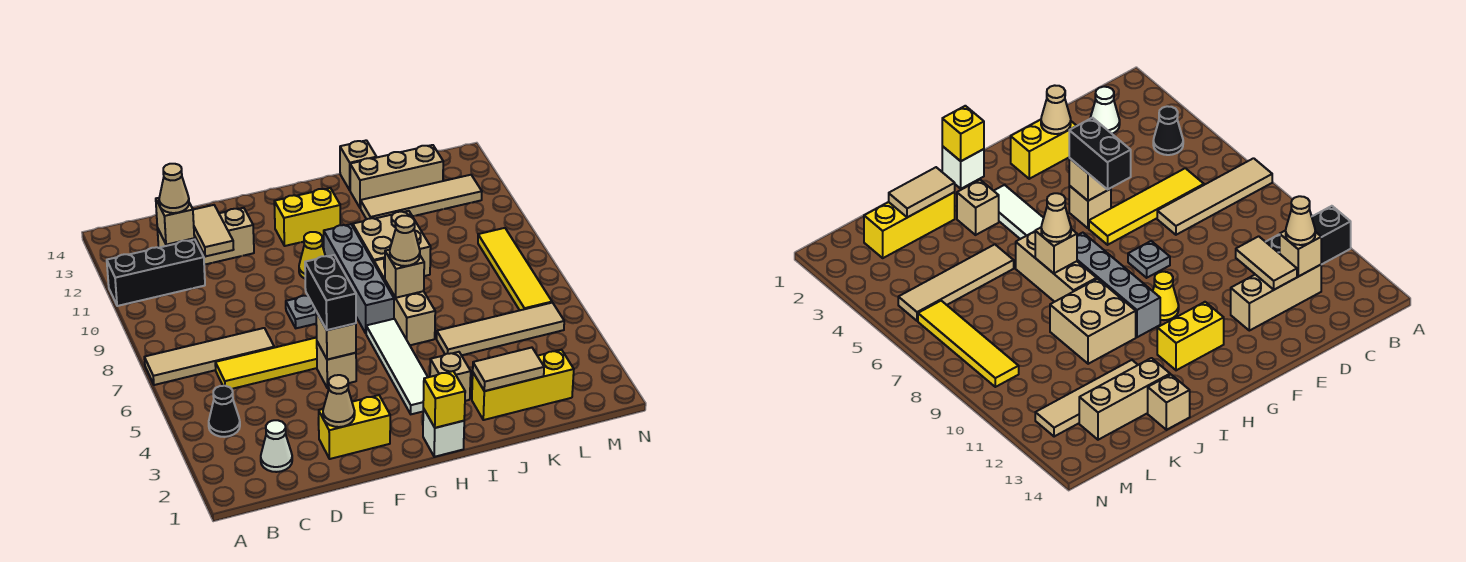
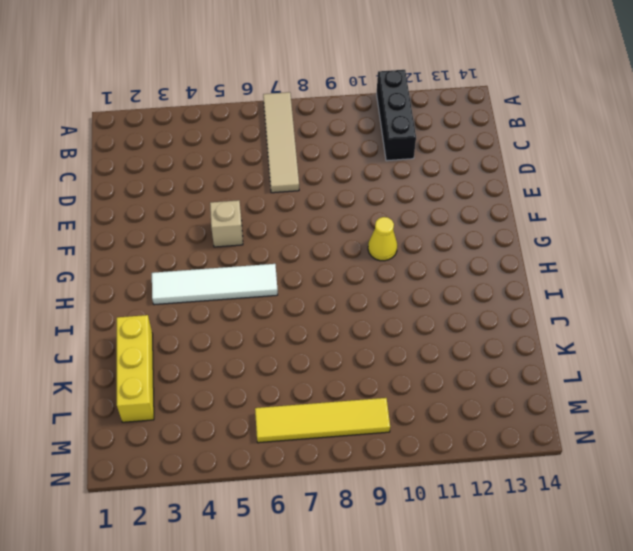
none -> black cone B4 level 1
none -> white cone C2 level 1
none -> yellow tile C6:F6 level 1
none -> tan brick C12:E12 level 1

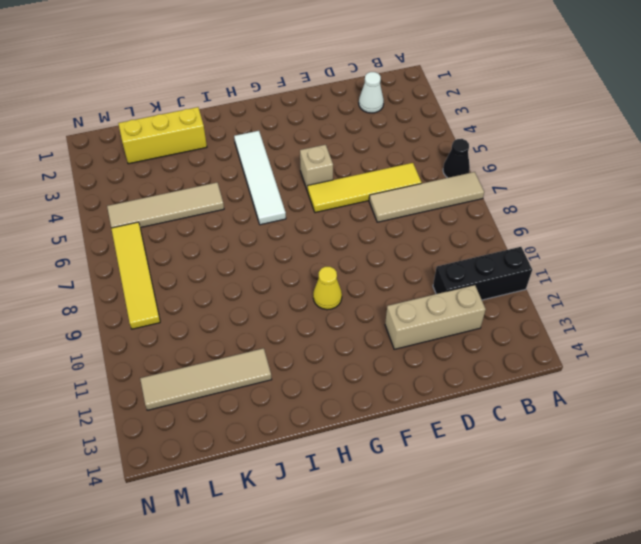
black cone A6 level 1 -> black cone B4 level 1
none -> yellow brick E2:F2 level 1
none -> grey plate F8 level 1
none -> yellow brick G12:H12 level 1
none -> white brick H1 level 1

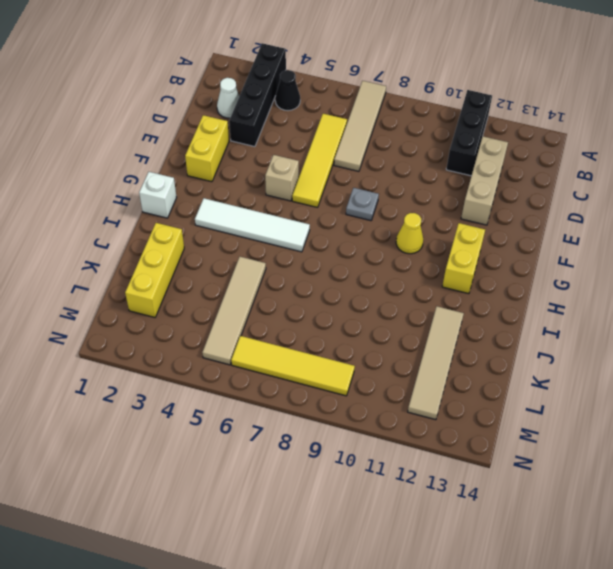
black brick A3:D3 level 1 -> none
none -> grey brick H7:H10 level 1
none -> tan brick I3 level 1
none -> tan brick I6:I8 level 1
none -> tan brick I9:J10 level 1

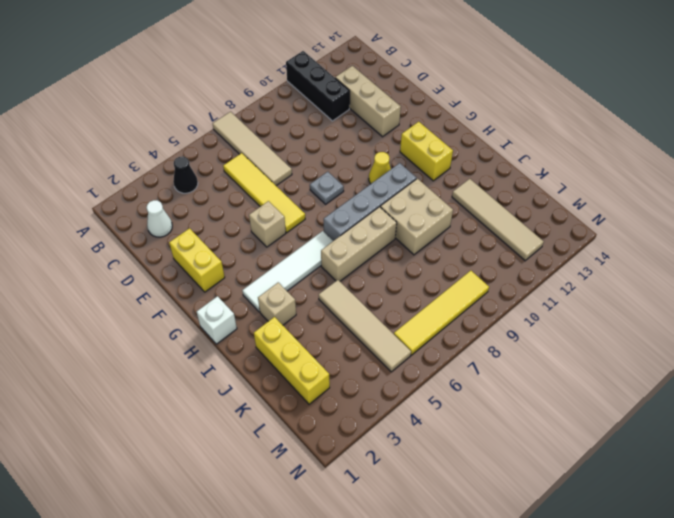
none -> tan brick J13:L13 level 1
none -> tan brick J14 level 1
none -> tan brick C12 level 2
none -> tan tile D11:D12 level 2

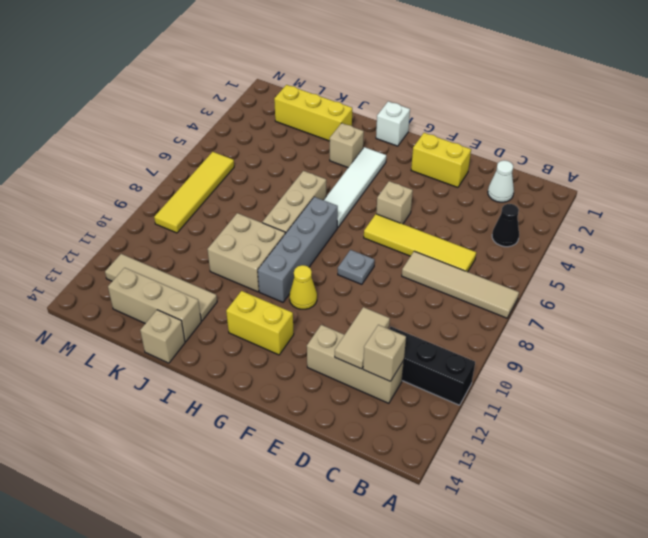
none -> tan tile J5:M5 level 1
none -> tan cone E2 level 2
none -> tan brick F5 level 2
none -> yellow brick H1 level 2

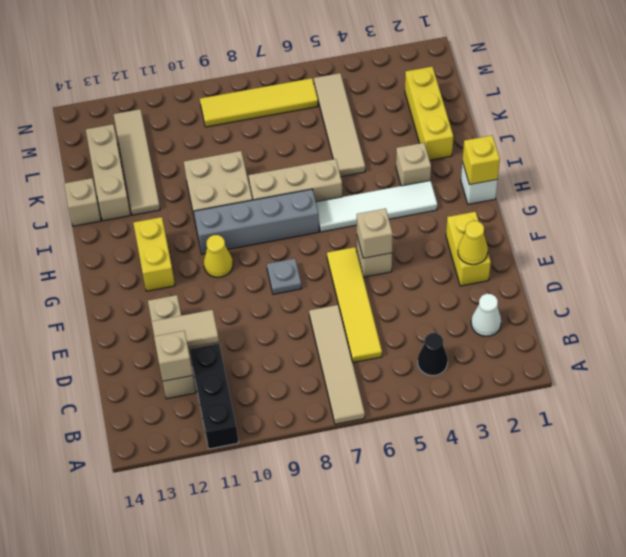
yellow cone E2 level 2 -> tan cone E2 level 2
none -> tan brick I7 level 2
none -> tan tile J2:K2 level 2
none -> tan cone C12 level 3
none -> black brick F5:F6 level 3

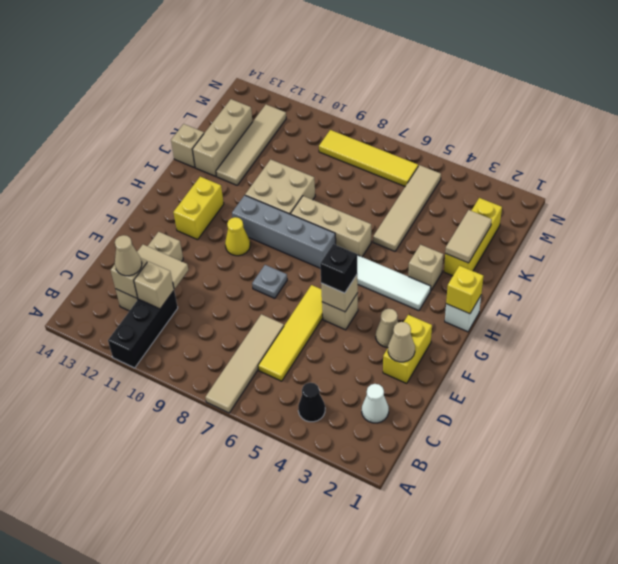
tan brick C11 level 2 -> tan brick I7 level 2
tan cone F3 level 1 -> tan cone I7 level 3
black brick F5 level 3 -> black brick F5:F6 level 3

